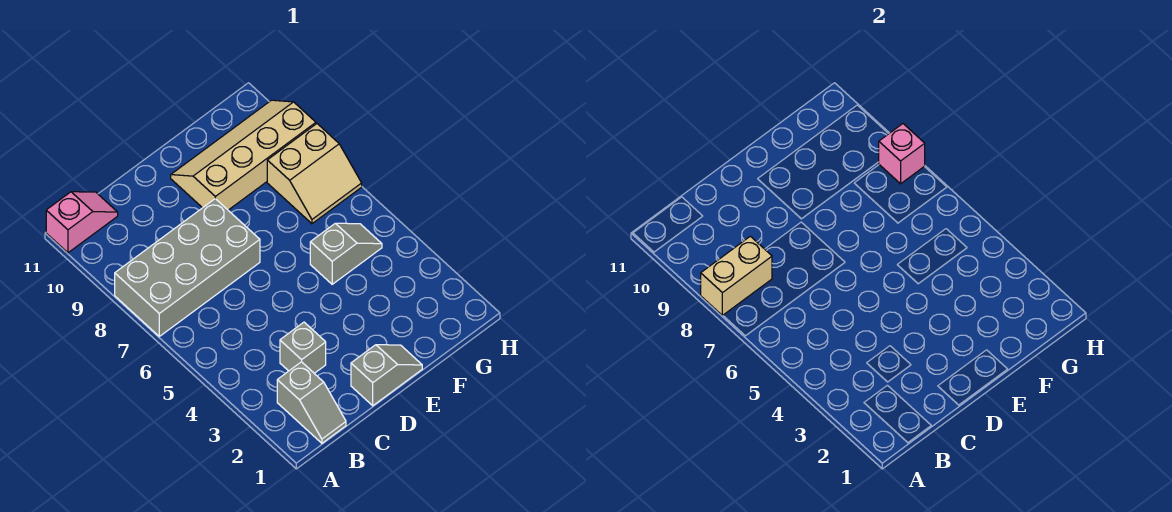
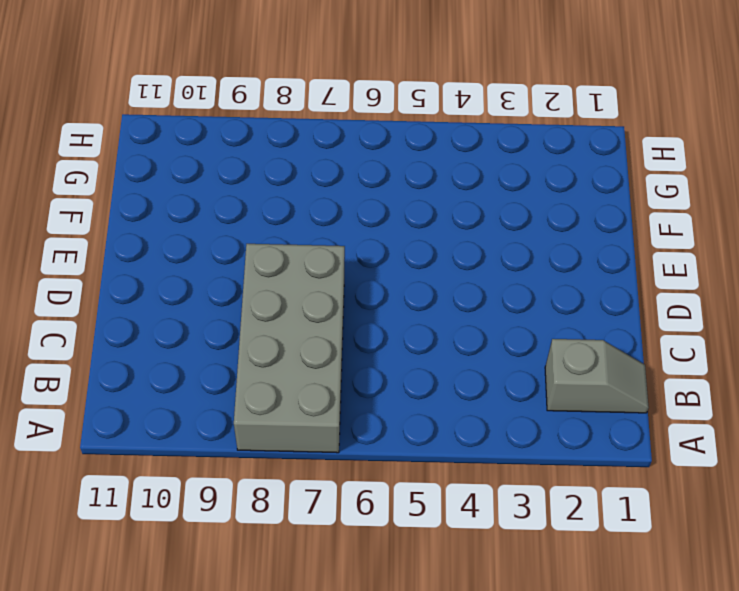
none -> pink slope A11:B11 level 1 top A
none -> grey brick C3 level 1

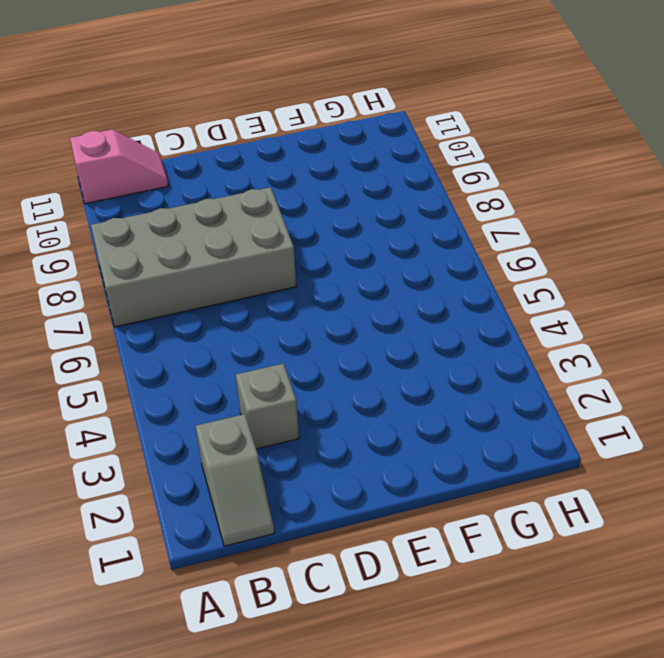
none -> grey slope D1:E1 level 1 top D
none -> tan slope E9:H10 level 1 top 9

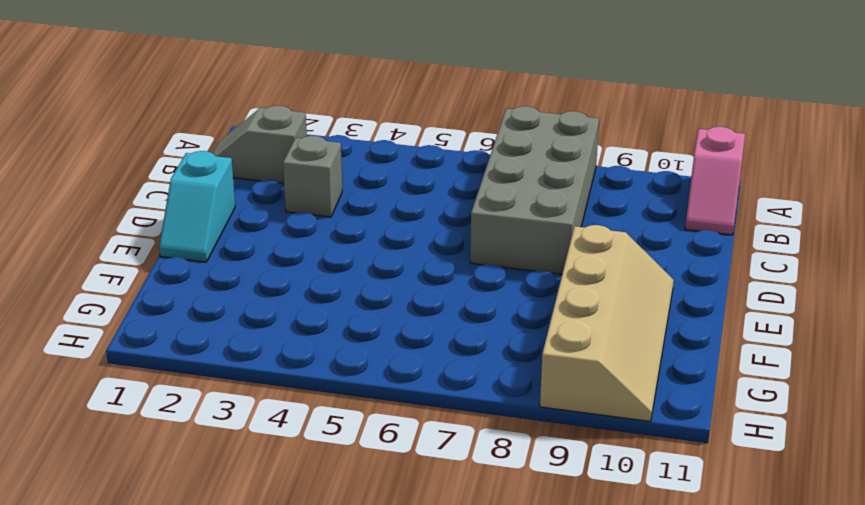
cyan slope D1:E1 level 1 top D -> grey slope D1:E1 level 1 top D
none -> grey slope F5:G5 level 1 top F
none -> tan slope G7:H8 level 1 top 8

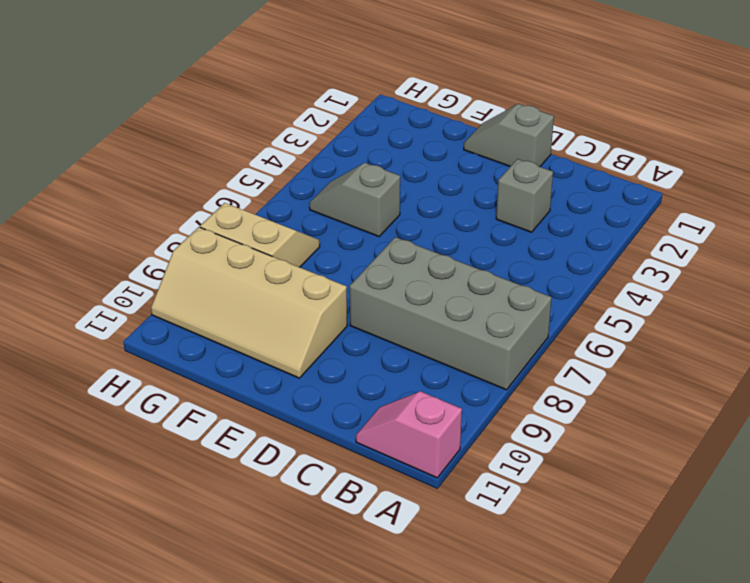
none -> grey slope B1:B2 level 1 top 2
none -> tan brick A8:B8 level 2

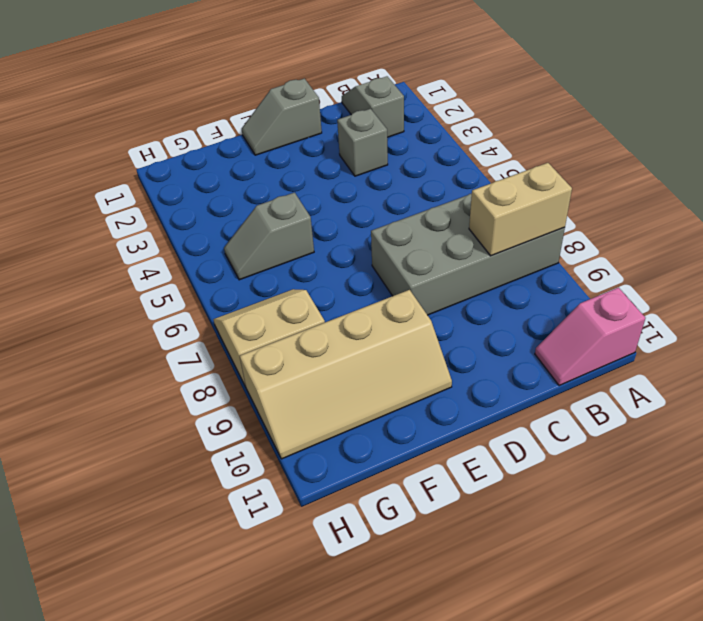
none -> pink brick H8 level 2

